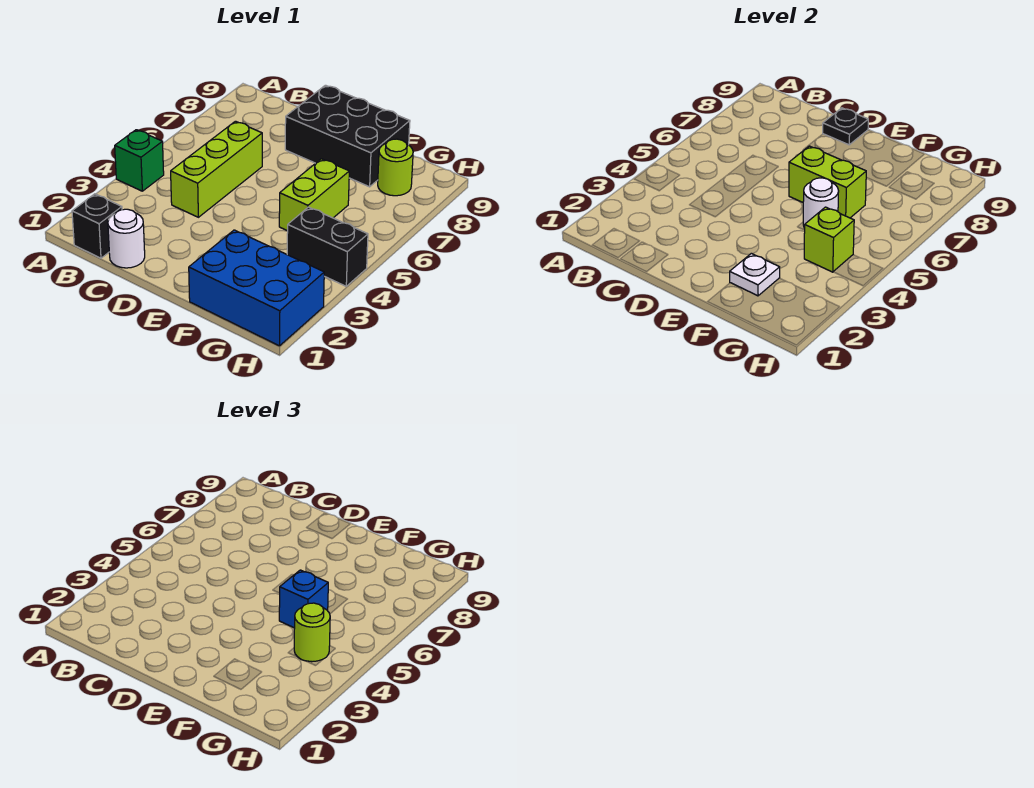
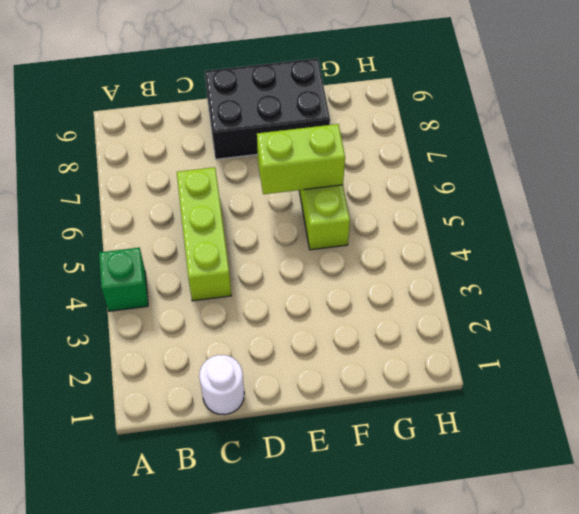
none -> black brick B1 level 1
none -> blue brick F1:H2 level 1
none -> black brick G4:H4 level 1

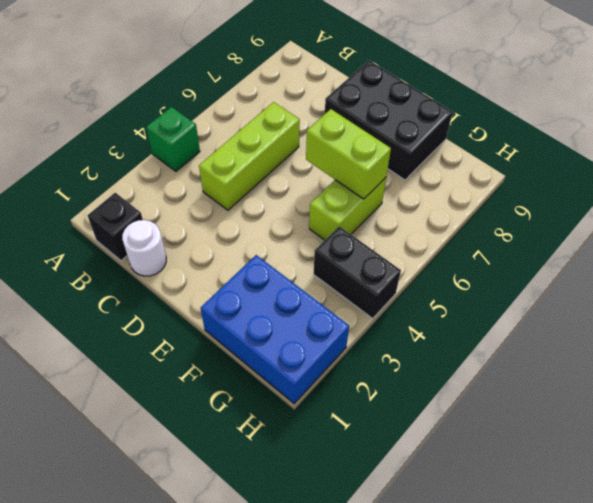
none -> lime round brick G8 level 1
none -> black plate D9 level 2
none -> white plate F2 level 2

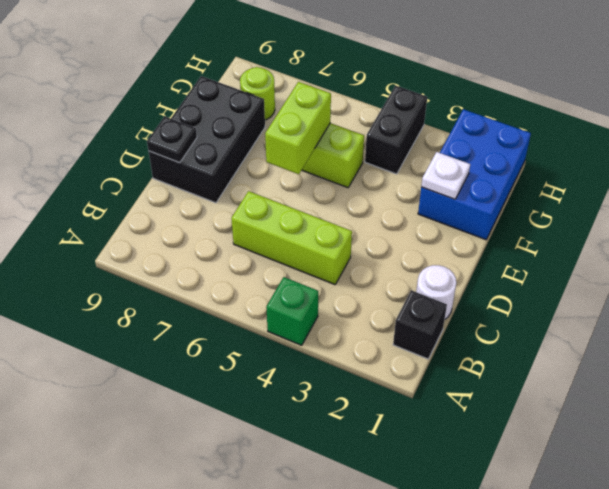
none -> white round brick F5 level 2
none -> lime brick G4 level 2
none -> blue brick F5 level 3

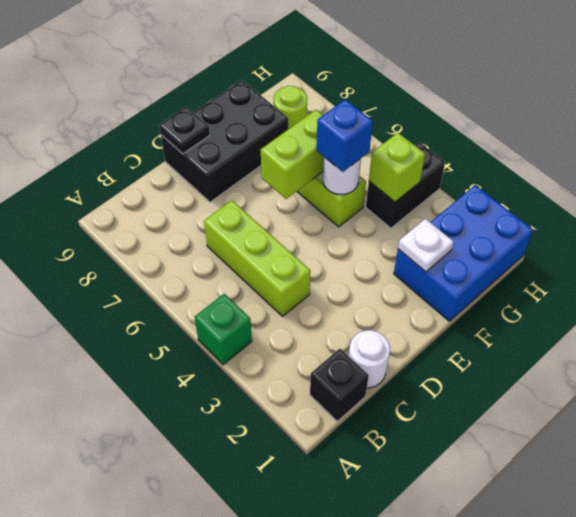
none -> lime round brick G4 level 3

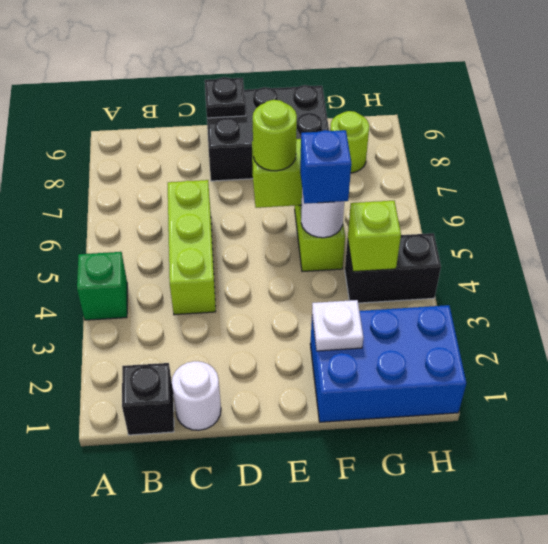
lime round brick E6 level 3 -> lime round brick G4 level 3

